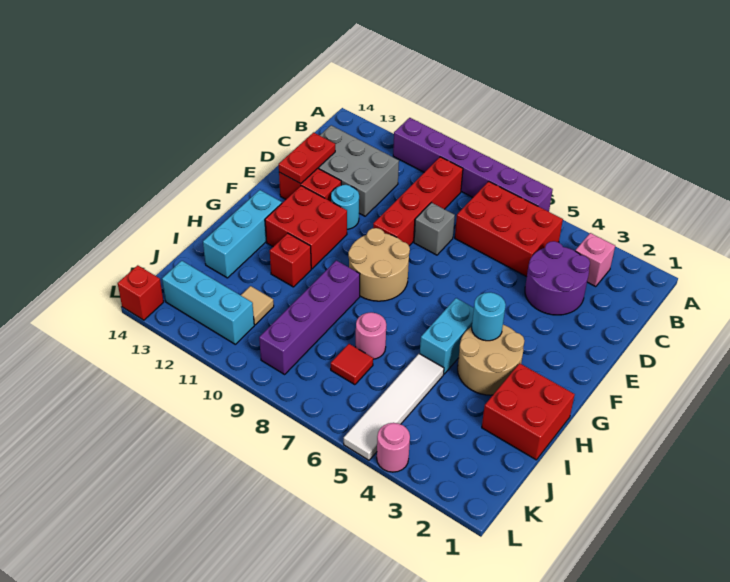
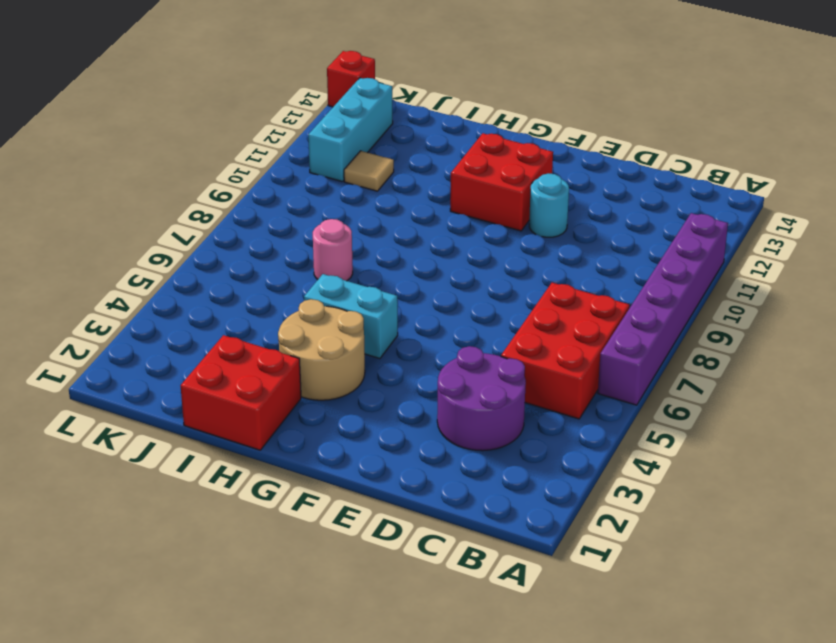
none -> pink brick B3 level 1
none -> red brick B9:E9 level 1
none -> grey brick C11:D13 level 1

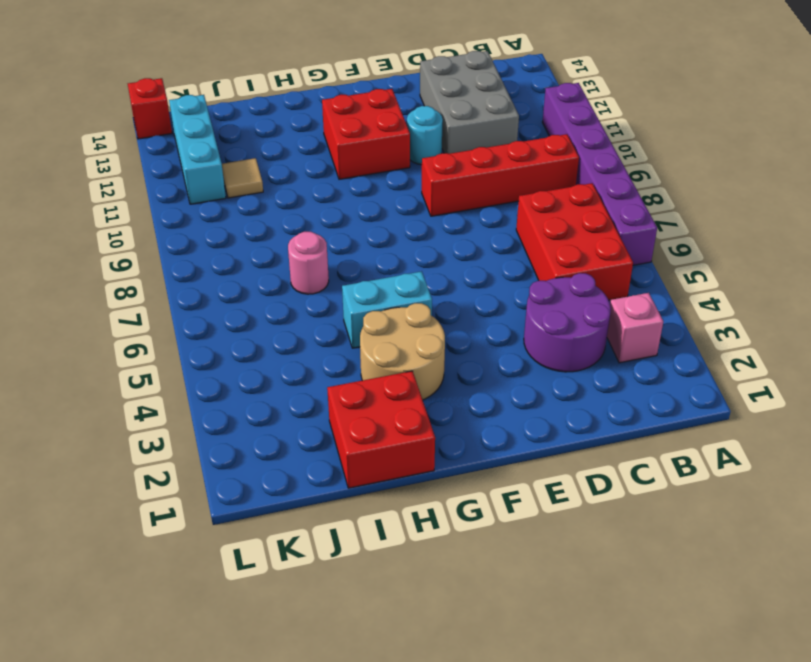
none -> grey brick D8 level 1
none -> red brick E12:E13 level 1
none -> tan round brick F8:G9 level 1

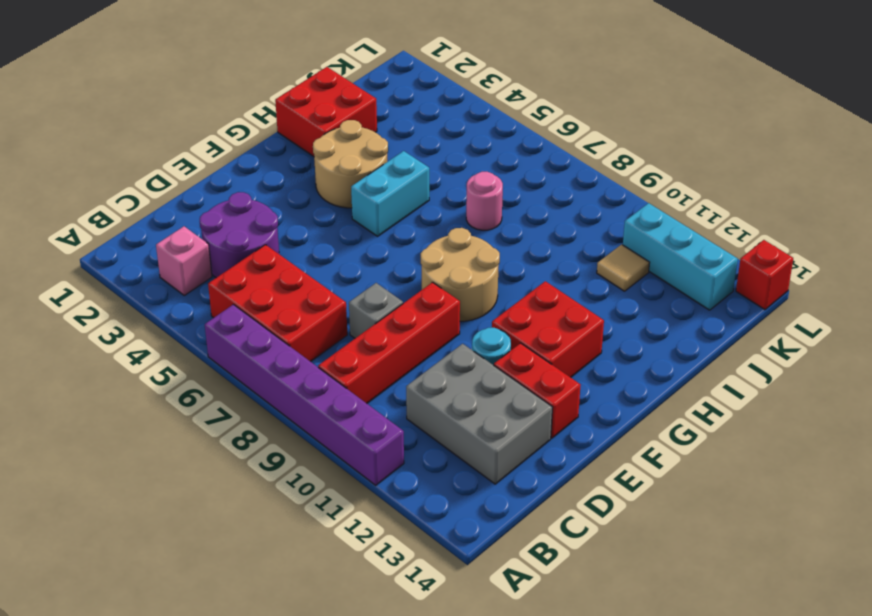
none -> cyan brick G13:I13 level 1
none -> purple brick H9:K9 level 1
none -> red brick H11 level 1

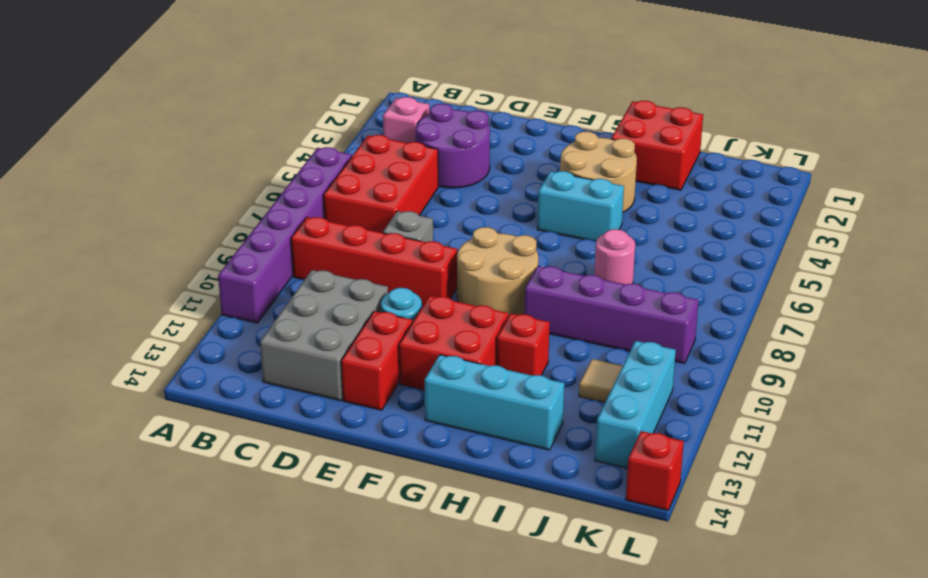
none -> white tile I5:L5 level 1
none -> red tile J7 level 1
none -> pink round brick L4 level 1

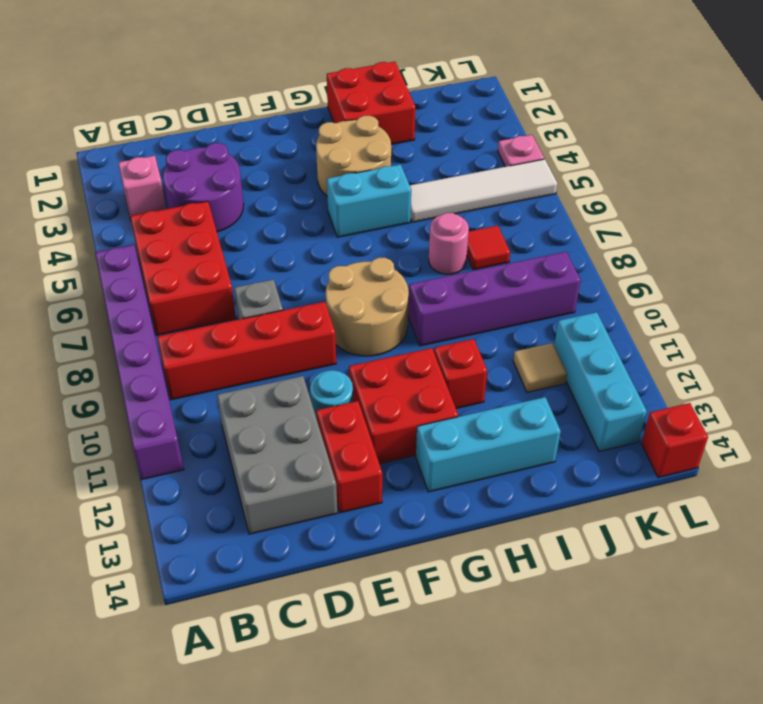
pink plate L4 level 1 -> pink round brick L4 level 1
none -> red plate D13:E13 level 2
none -> cyan round brick G4 level 2

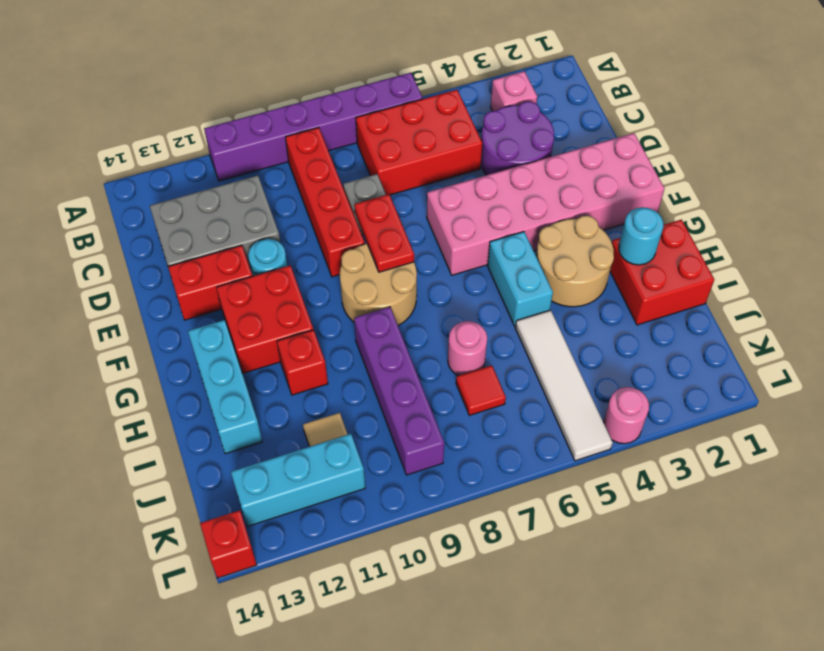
pink brick E1:F6 level 1 -> none
red plate E8:F8 level 2 -> red plate D13:E13 level 2
cyan round brick H2 level 2 -> cyan round brick G4 level 2

